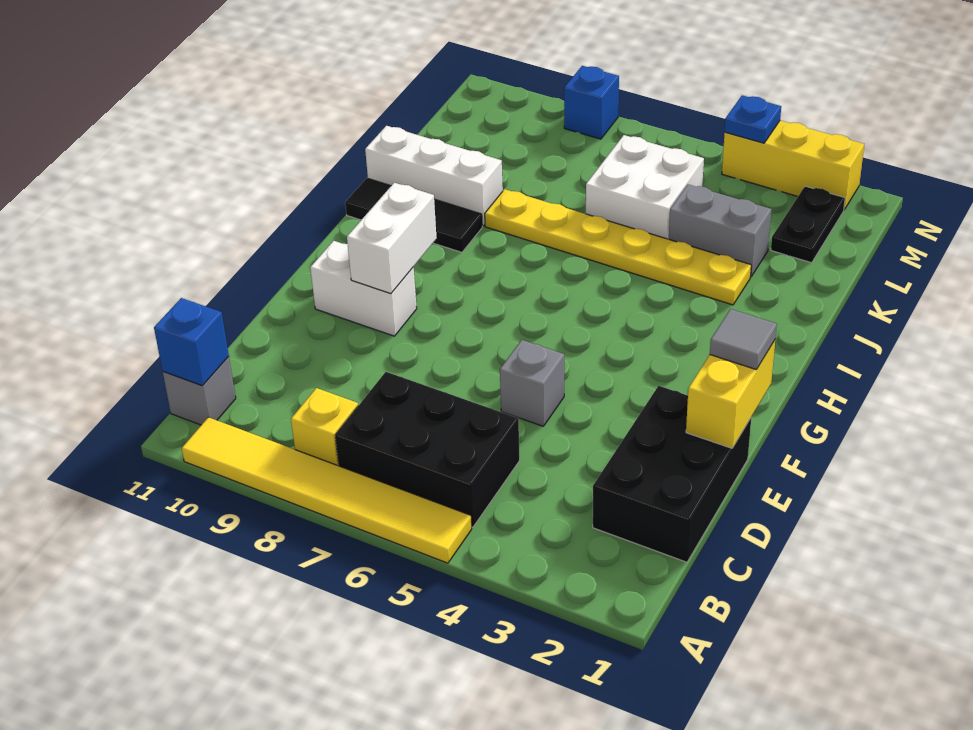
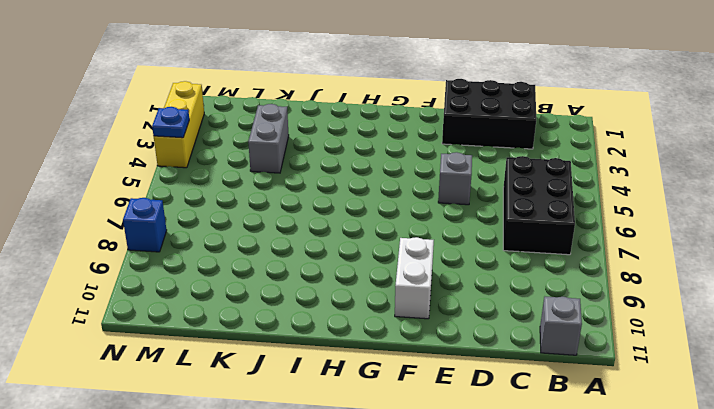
none -> yellow tile A5:A10 level 1
none -> yellow brick B8 level 1
none -> black tile I9:I11 level 1

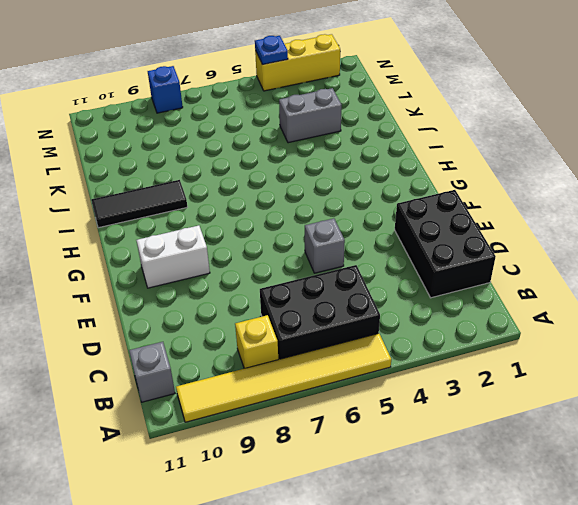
none -> yellow plate J3:J8 level 1
none -> white brick J9:J11 level 1
none -> white brick K5:L6 level 1

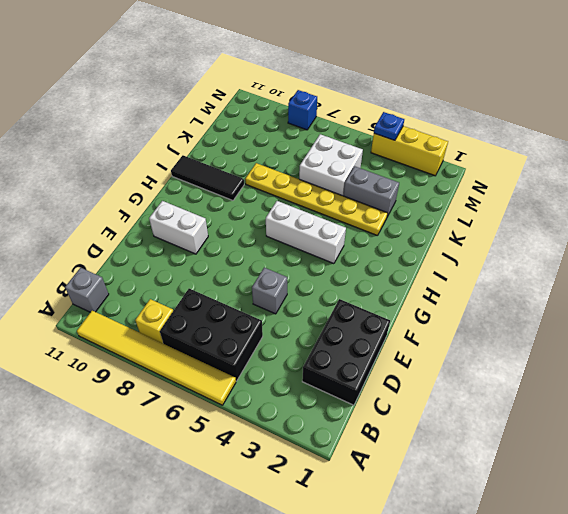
white brick H4:H6 level 1 -> white brick J9:J11 level 1
none -> black plate L2:M2 level 1
none -> blue brick B11 level 2
none -> yellow brick E1:F1 level 2

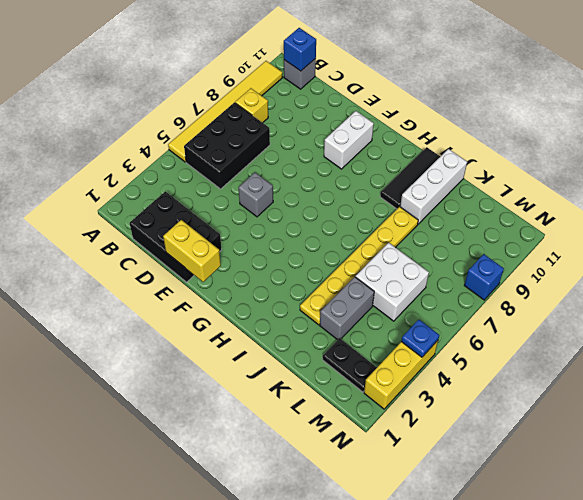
none -> white brick F9:G9 level 2
none -> grey tile F1 level 3

